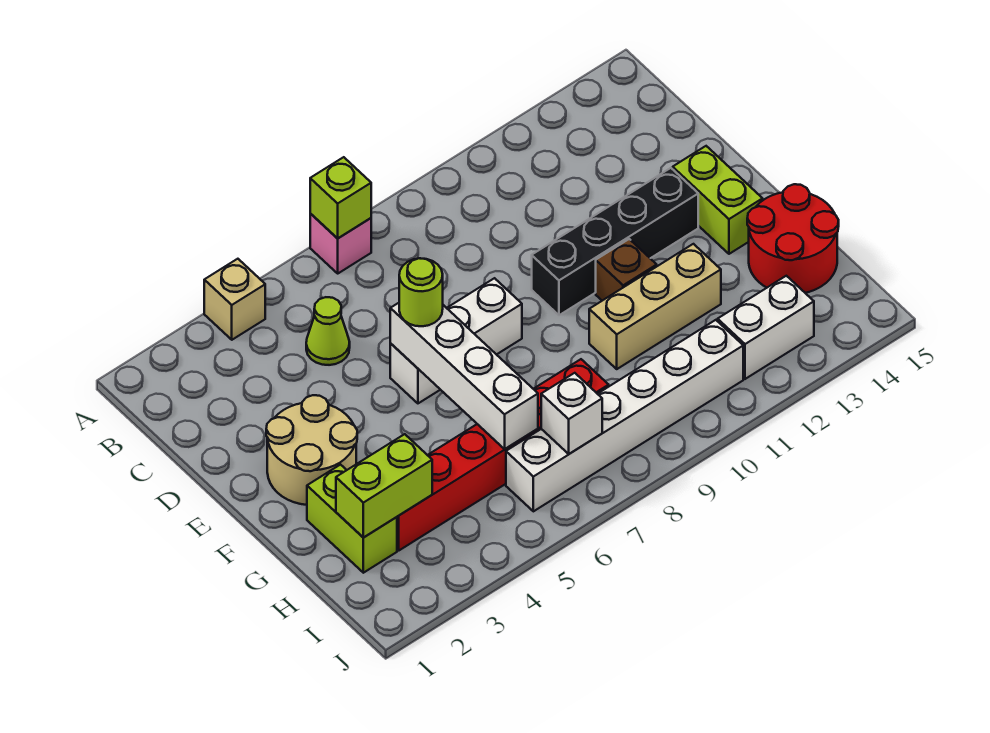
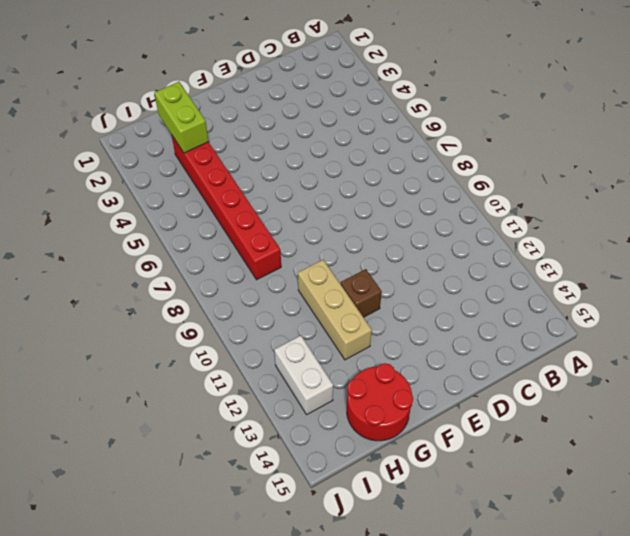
none -> tan brick A4 level 1
none -> pink brick A7 level 1
none -> lime cone C5 level 1

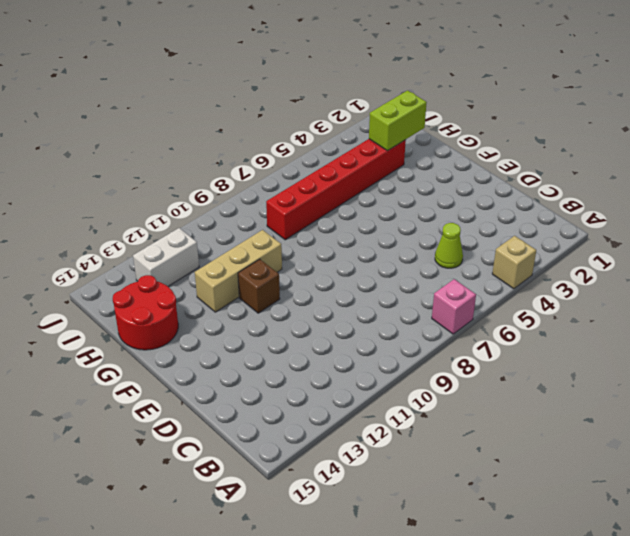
none -> tan round brick E2:F3 level 1
none -> white brick E6:E8 level 1
none -> black brick E10:E13 level 1

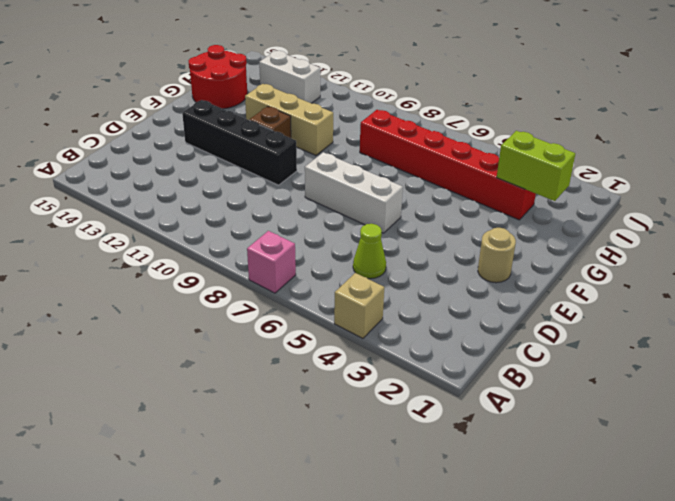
tan round brick E2 level 1 -> tan round brick E2:F3 level 1
none -> lime brick E14:F14 level 1
none -> lime brick G2:H2 level 1
none -> white brick I6:I11 level 1

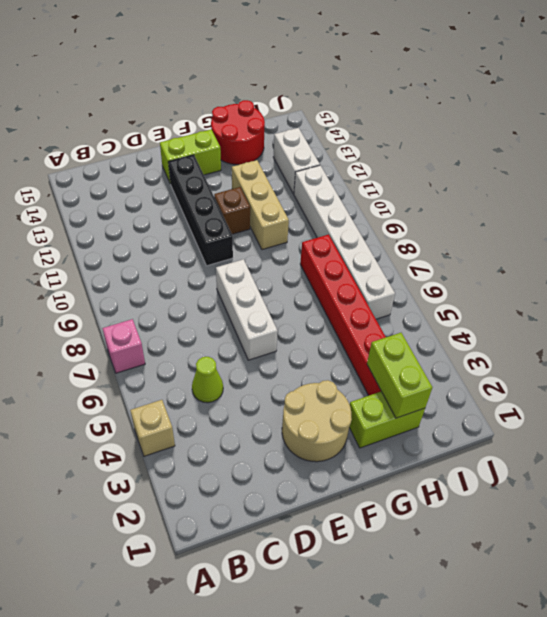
none -> lime brick A7 level 2
none -> white brick E6:H6 level 2
none -> white brick I7 level 2

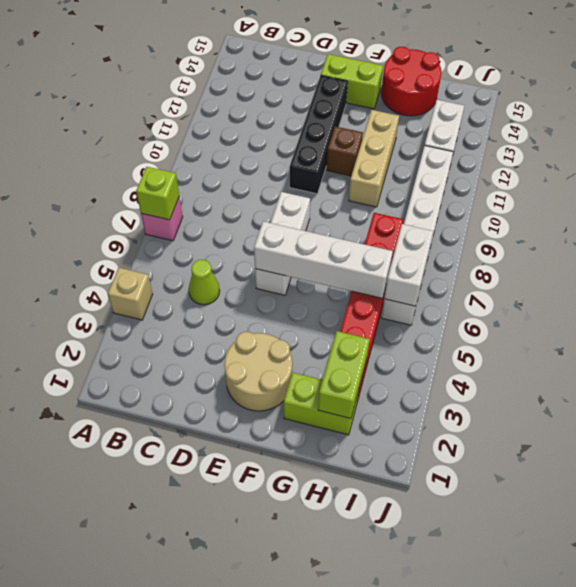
white brick I6:I7 level 2 -> white brick I7 level 2
none -> lime round brick E6 level 3

